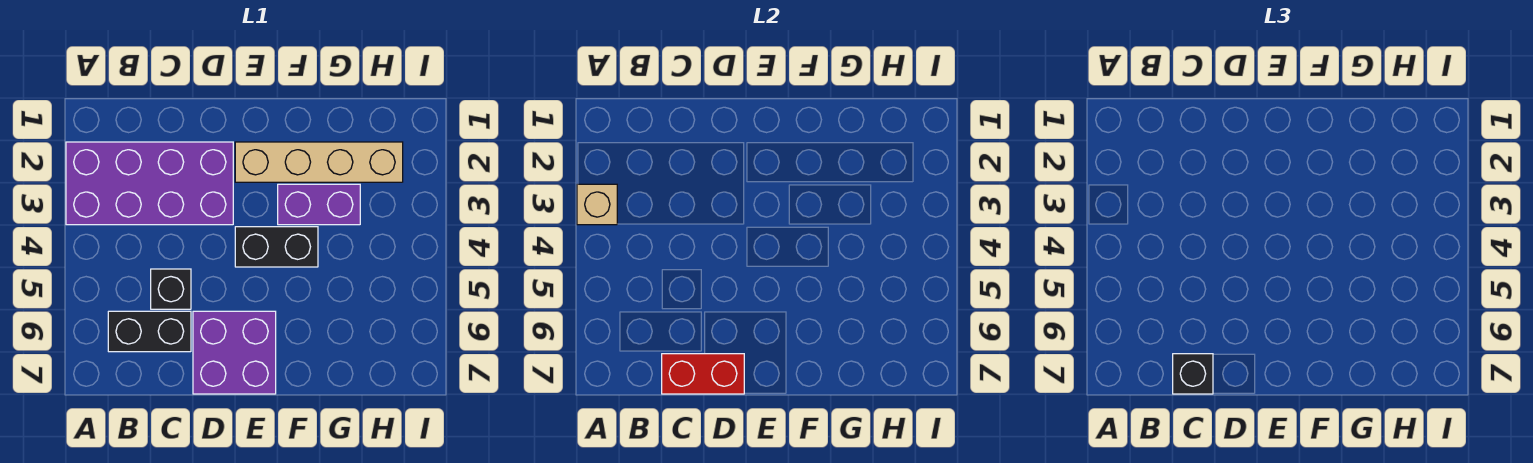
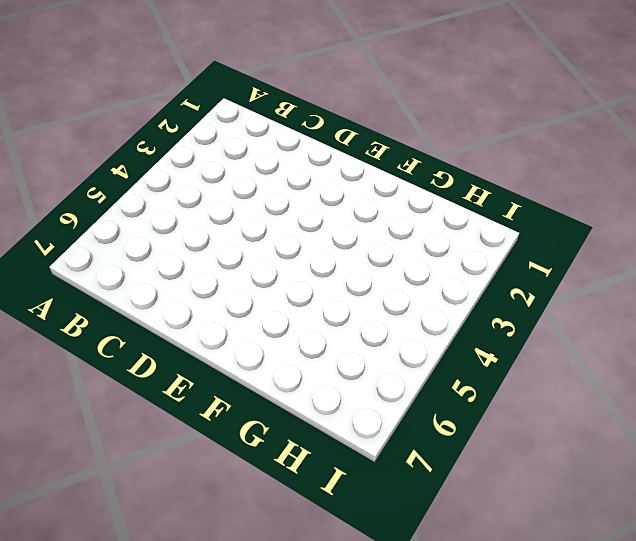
none -> purple brick A2:D3 level 1
none -> black brick B6:C6 level 1

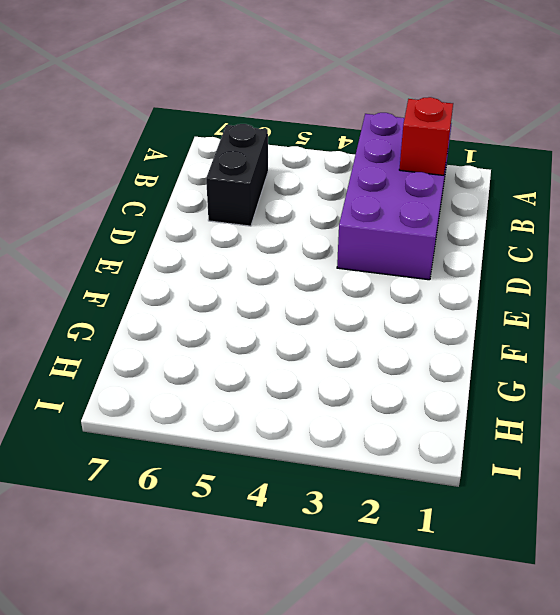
red brick B2 level 2 -> none
none -> black brick C5 level 1
none -> purple brick D6:E7 level 1

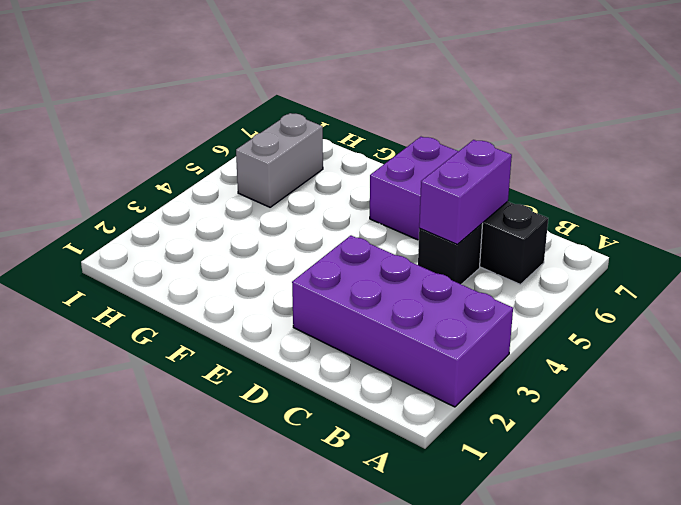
purple brick C5:C6 level 2 -> purple brick F3:G3 level 1
grey brick H5:H6 level 1 -> none
none -> tan brick E2:H2 level 1
none -> black brick E4:F4 level 1

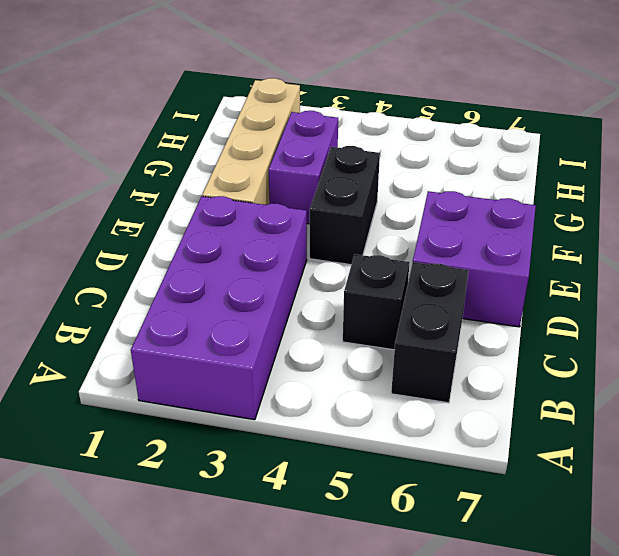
none -> tan brick A3 level 2
none -> red brick C7:D7 level 2

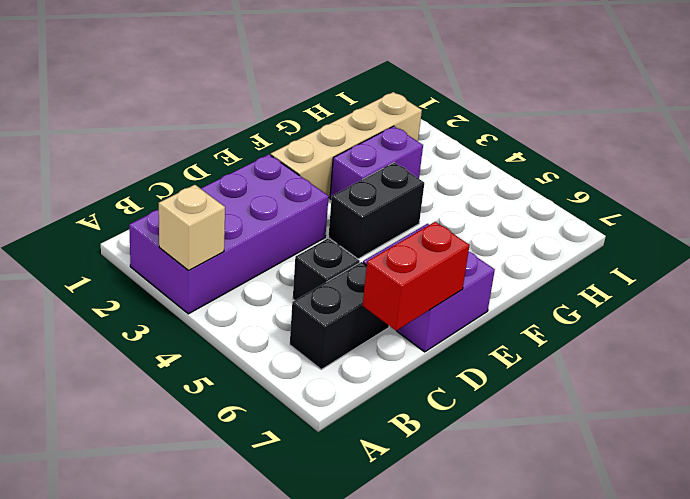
none -> black brick C7 level 3

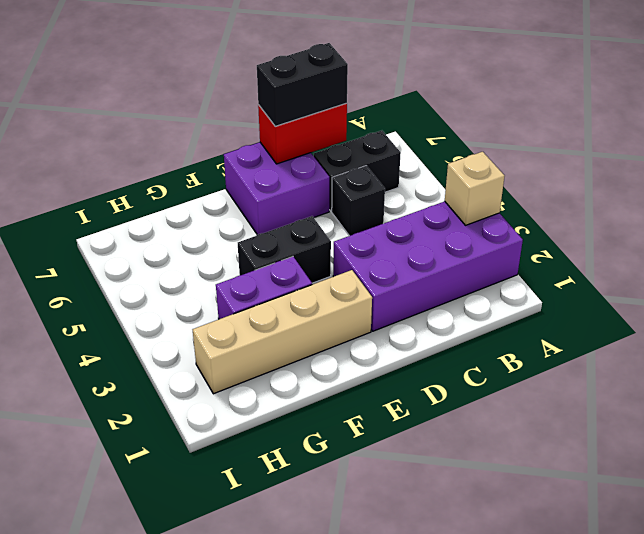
black brick C7:D7 level 3 -> black brick C7 level 3

